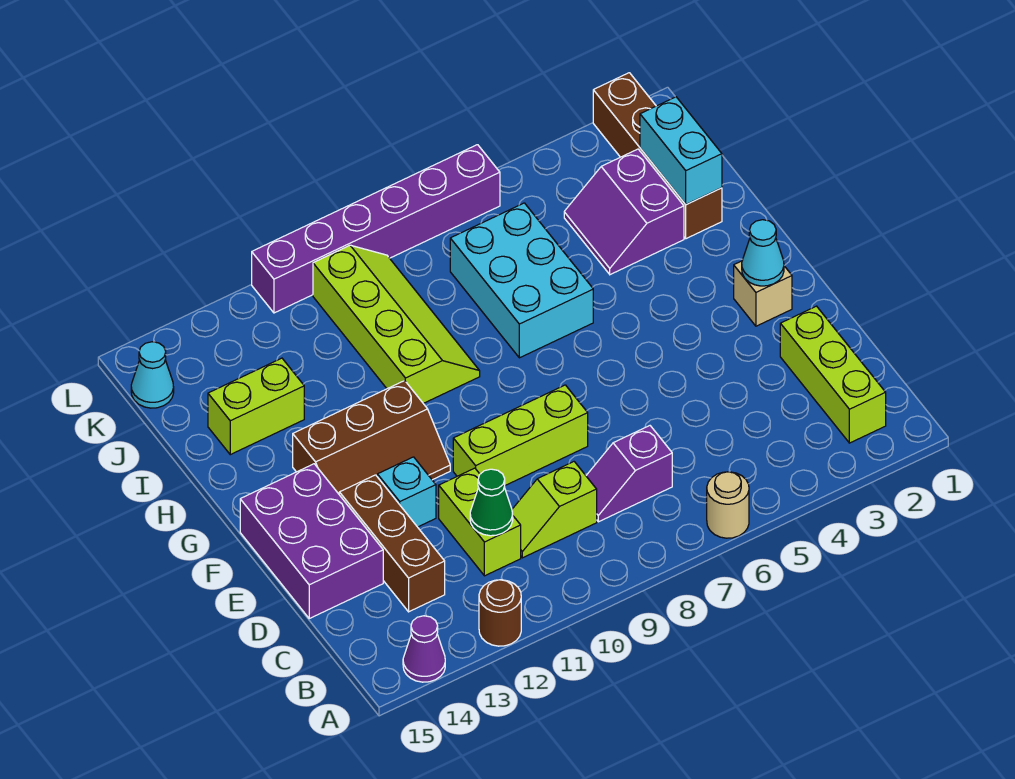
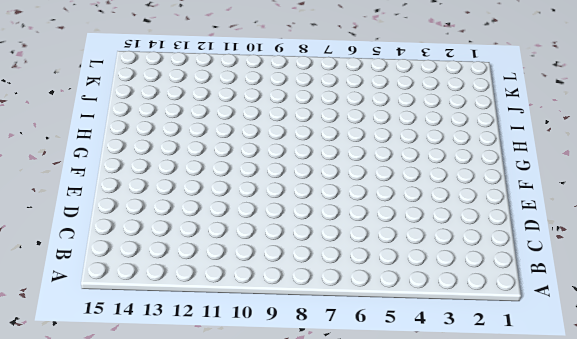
none -> tan round brick A6 level 1
none -> brown round brick A12 level 1
none -> purple cone A14 level 1

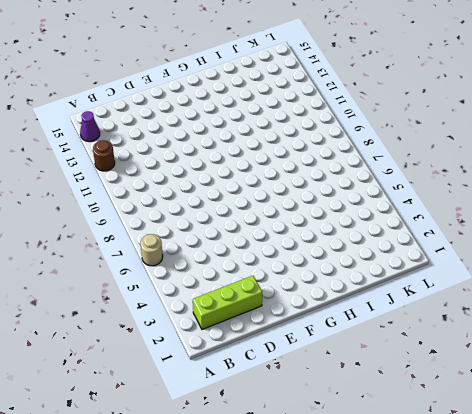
none -> purple slope C7:C8 level 1 top 7
none -> lime slope C9:C10 level 1 top 9
none -> lime brick C11:D11 level 1

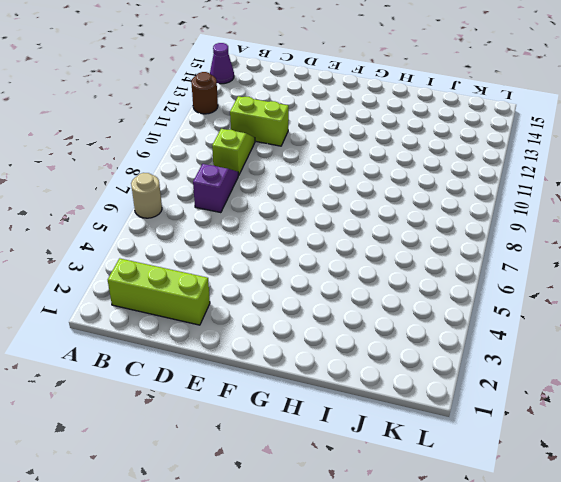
none -> brown brick C13:E13 level 1
none -> purple brick D14:F15 level 1
none -> lime brick E8:E10 level 1

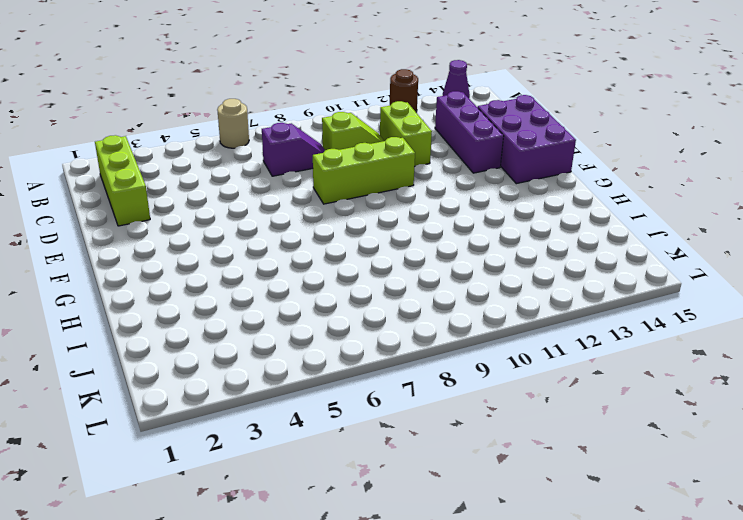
purple brick C13:E13 level 1 -> brown brick C13:E13 level 1
none -> cyan brick E12 level 1
none -> tan brick F2 level 1
none -> brown slope F11:G13 level 1 top G

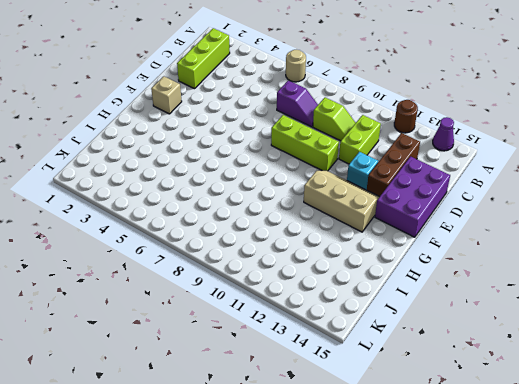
tan slope F11:G13 level 1 top G -> brown slope F11:G13 level 1 top G
none -> cyan brick H6:J7 level 1
none -> lime slope H9:K10 level 1 top 10
none -> brown brick I2:L2 level 1

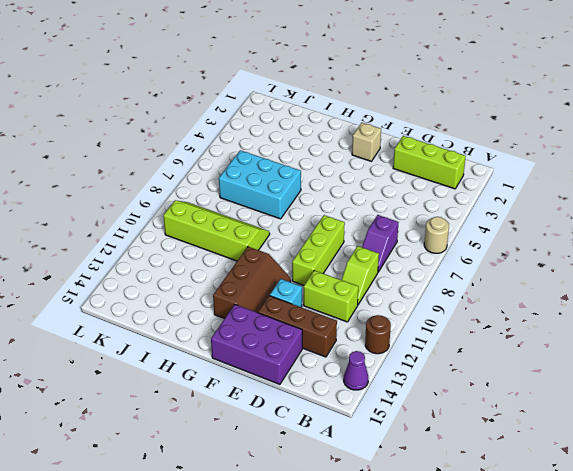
none -> brown brick I2:L2 level 1
none -> purple slope I3:J4 level 1 top 3
none -> lime brick I13:I14 level 1

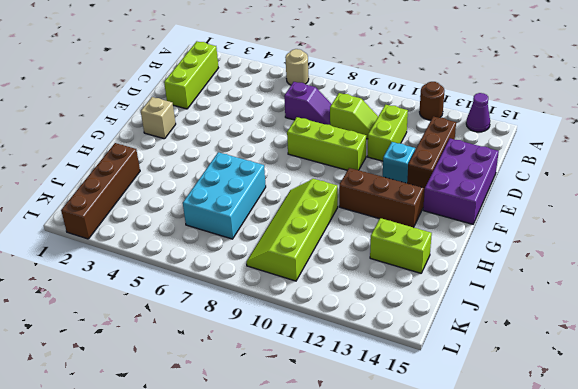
none -> purple slope I3:J4 level 1 top 3
none -> cyan cone K15 level 1
none -> purple brick L6:L11 level 1

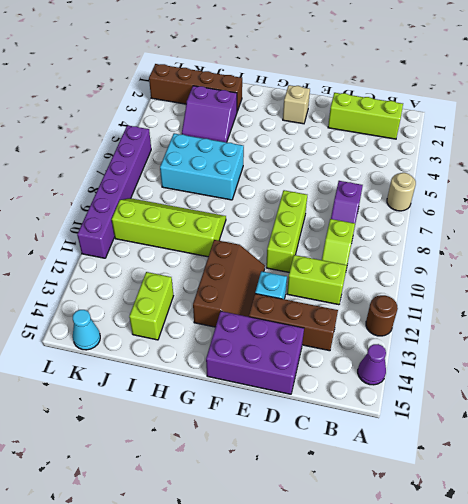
none -> green cone C11 level 2
none -> cyan cone F2 level 2
none -> cyan brick I2:J2 level 2

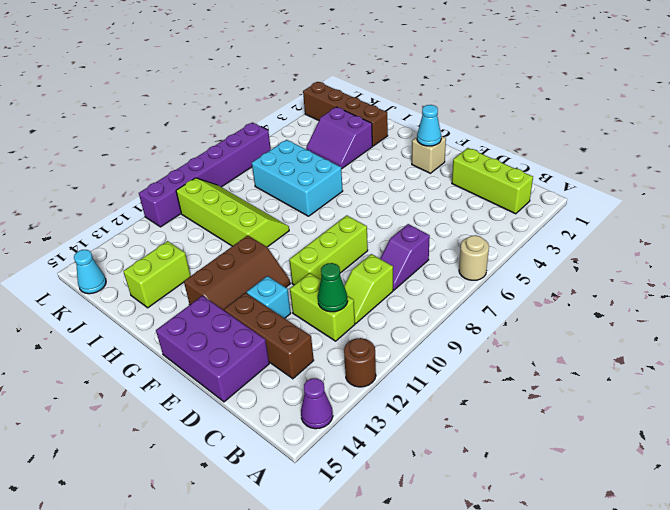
none -> cyan brick I2:J2 level 2

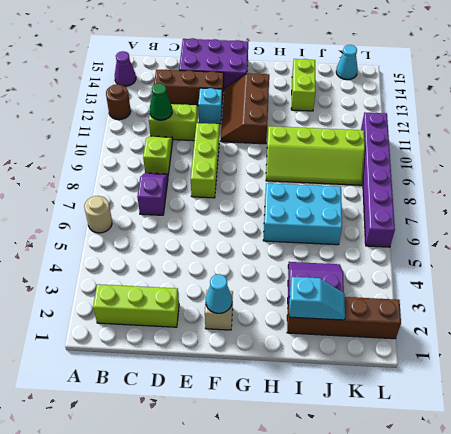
cyan slope I2:J2 level 2 top I -> cyan brick I2:J2 level 2

